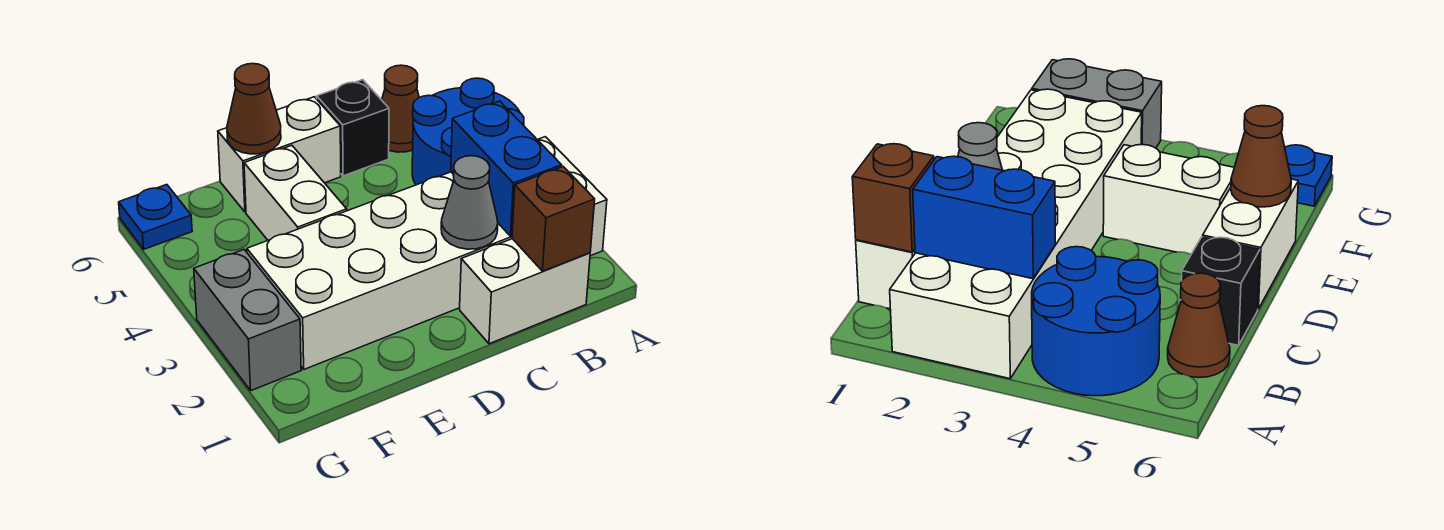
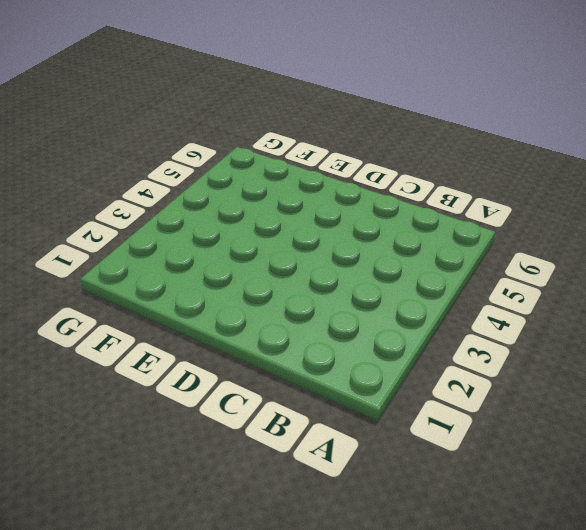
none -> white brick A2:F3 level 1
none -> blue round brick A4:B5 level 1
none -> white brick B1:C1 level 1

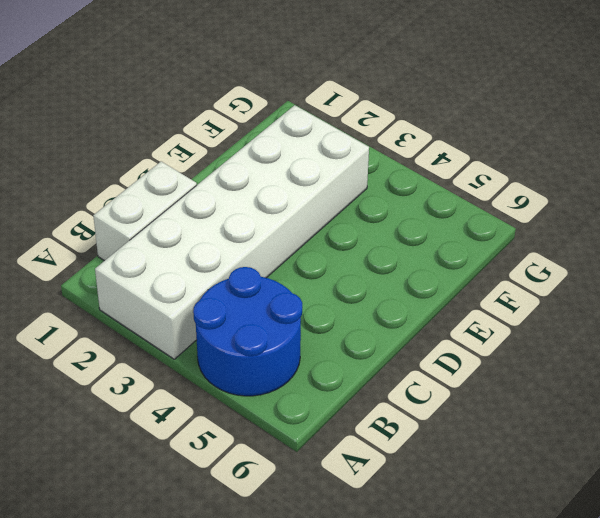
none -> brown cone B6 level 1
none -> black brick C6 level 1
none -> white brick D6:E6 level 1

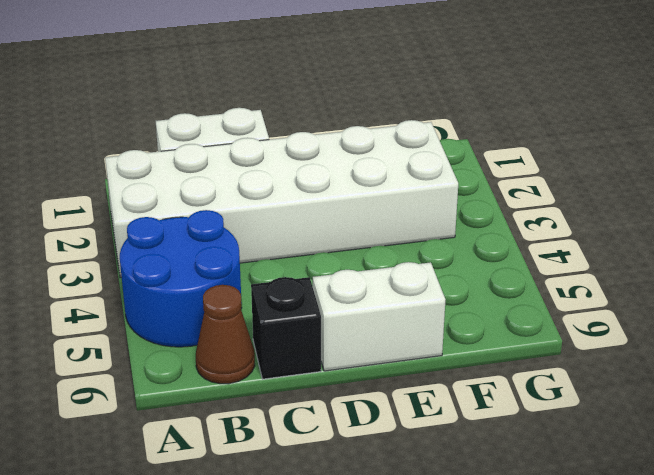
none -> white brick E4:E5 level 1
none -> grey brick G2:G3 level 1
none -> blue plate G6 level 1

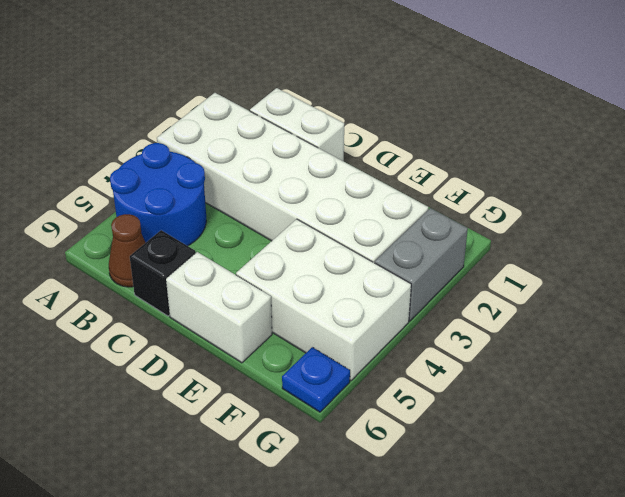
white brick E4:G5 level 1 -> white brick E4:E5 level 1
none -> brown brick B1 level 2
none -> blue brick B2:B3 level 2
none -> grey cone C2 level 2

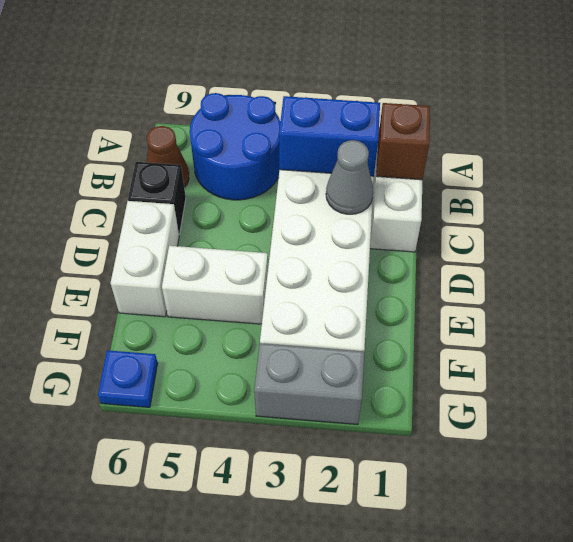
none -> brown cone E6 level 2

